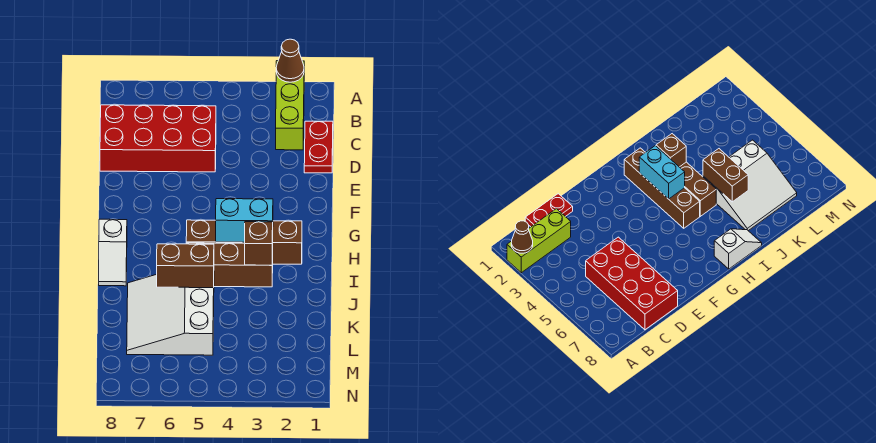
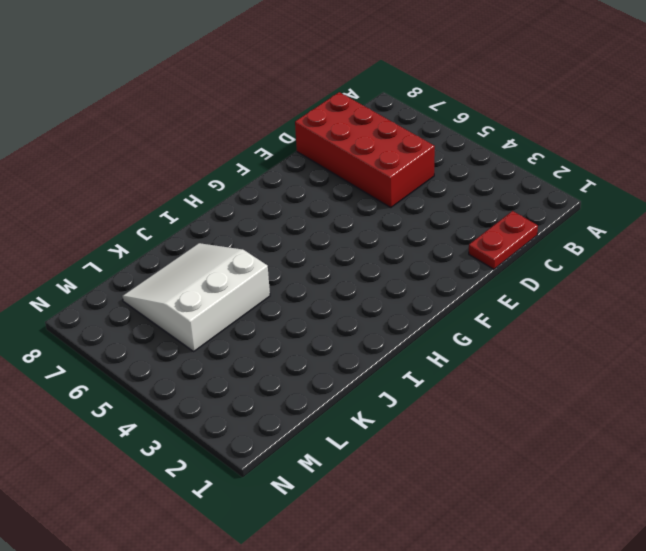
none -> lime brick A2:C2 level 1
none -> brown brick H2:H5 level 1

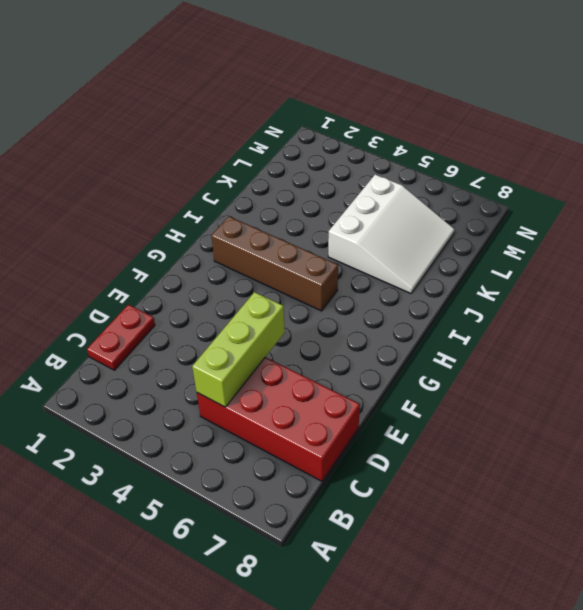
lime brick C5:E5 level 2 -> lime brick A2:C2 level 1
none -> white slope H8:I8 level 1 top H
none -> brown brick I3:I5 level 1

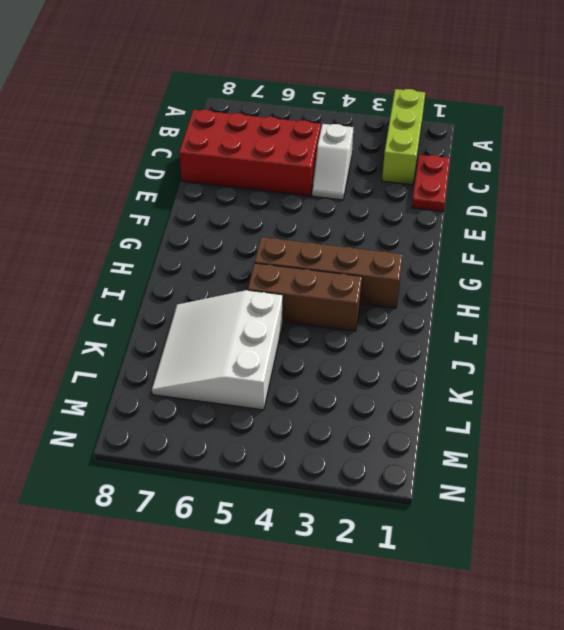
white slope C4:D4 level 1 top C -> white slope H8:I8 level 1 top H
none -> brown cone A2 level 2
none -> cyan brick H3:H4 level 2

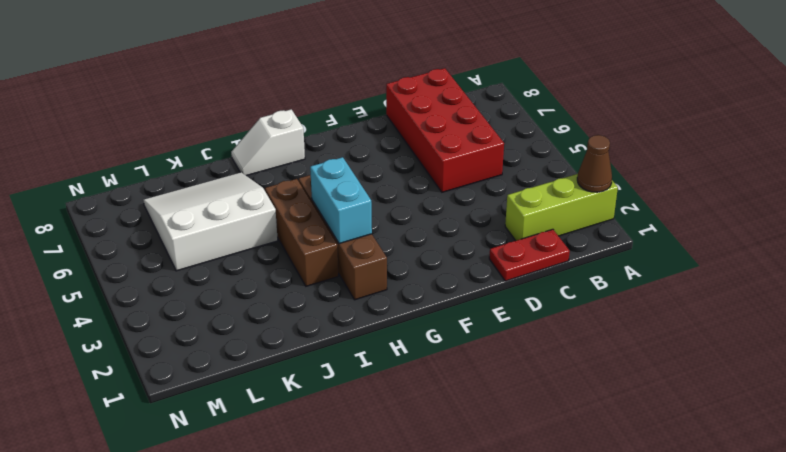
none -> brown brick I3 level 2
none -> brown brick J5:J6 level 2

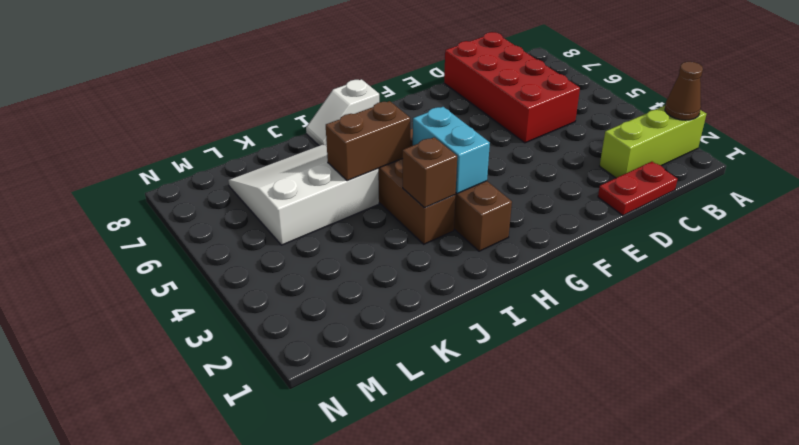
brown brick I5:J5 level 2 -> brown brick J5:J6 level 2

